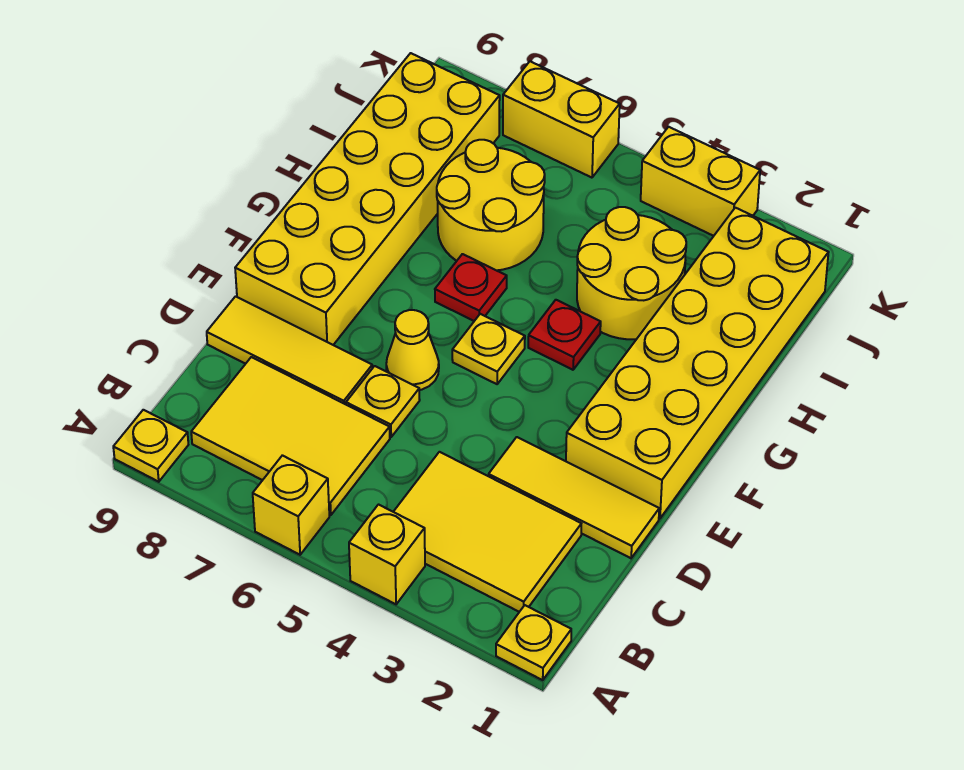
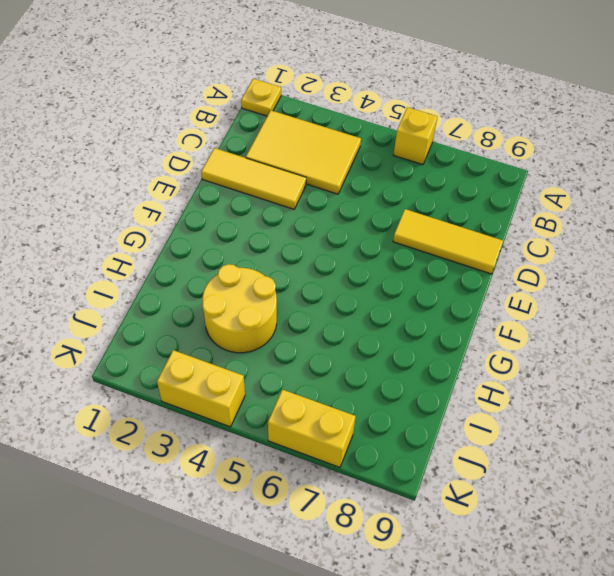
none -> yellow brick A4 level 1
none -> yellow plate A9 level 1
none -> yellow tile B6:C8 level 1

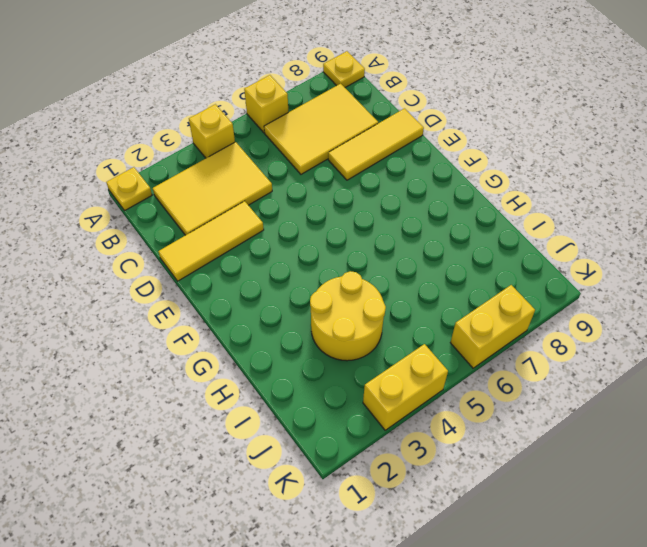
none -> yellow plate D6 level 1
none -> yellow brick E1:J2 level 1
none -> yellow cone E6 level 1

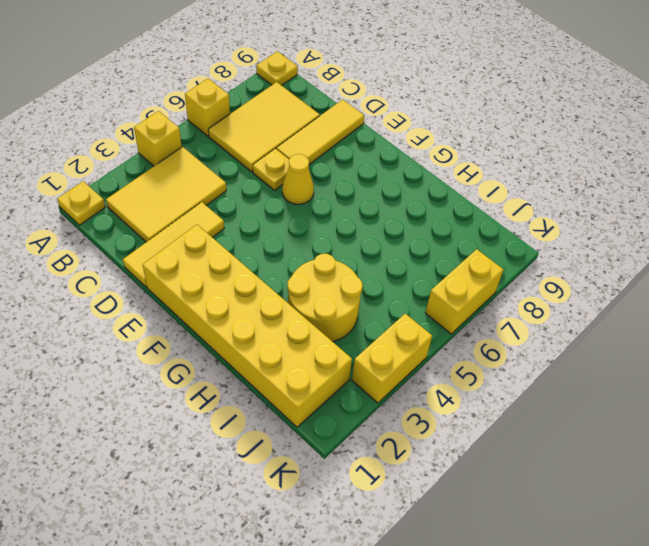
none -> yellow brick E8:J9 level 1
none -> yellow plate F5 level 1
none -> red plate G4 level 1

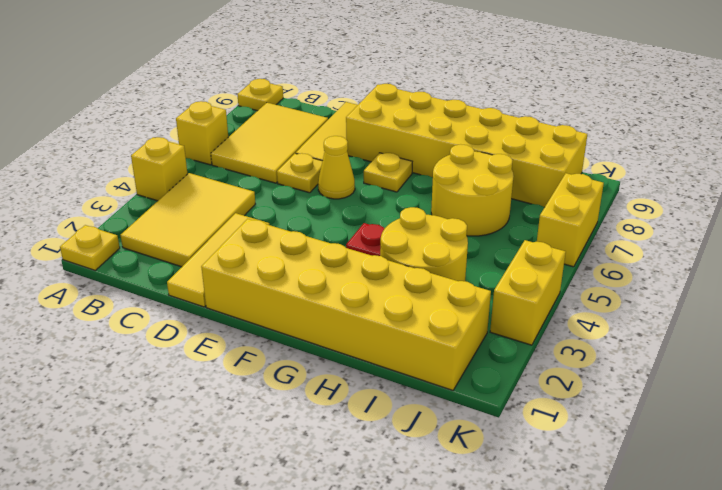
yellow plate F7 level 1 -> yellow plate F5 level 1
none -> red plate G6 level 1

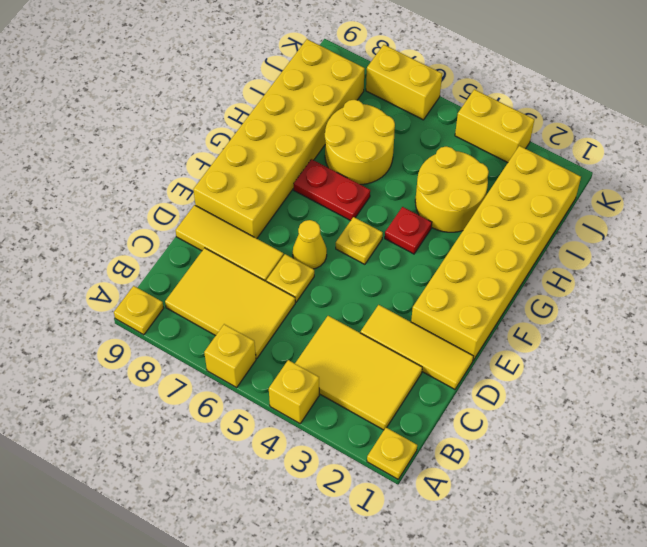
red plate G6:G7 level 1 -> red plate G6 level 1

